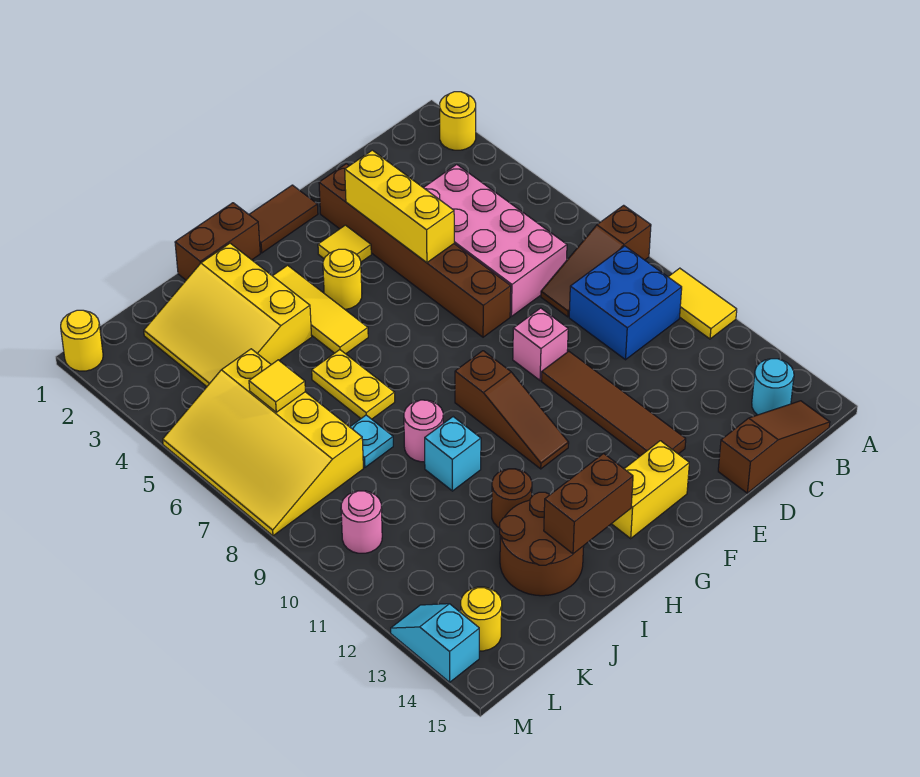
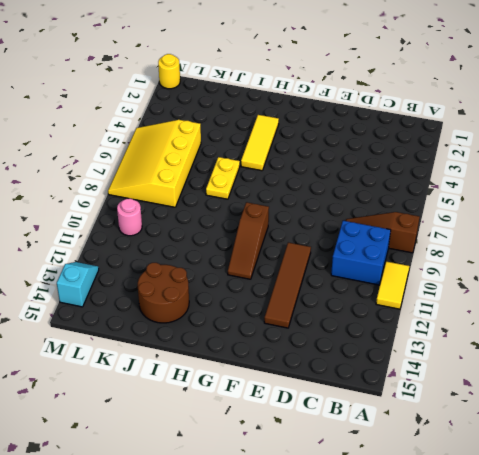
none -> yellow round brick A2 level 1
none -> cyan round brick B14 level 1
none -> brown slope B15:D15 level 1 top D
none -> pink brick C4:D7 level 1

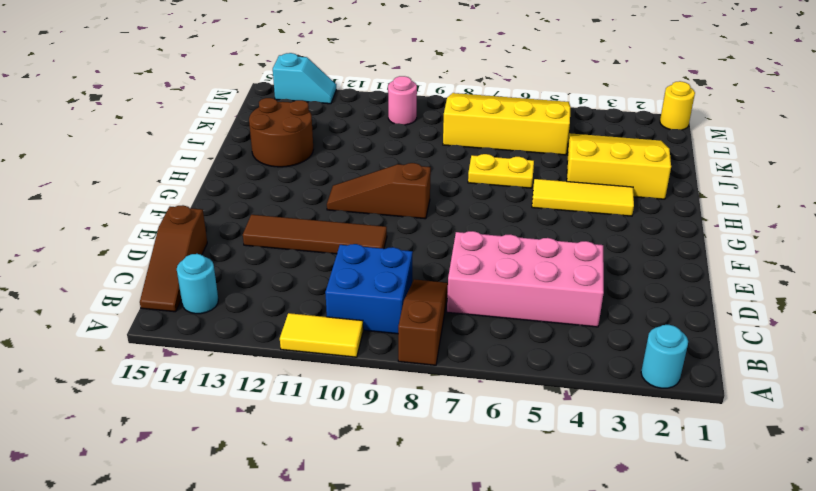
cyan round brick A2 level 1 -> yellow round brick A2 level 1
none -> brown brick E2:E7 level 1
none -> pink brick E9 level 1
none -> brown tile F1:G1 level 1
none -> yellow tile F3 level 1

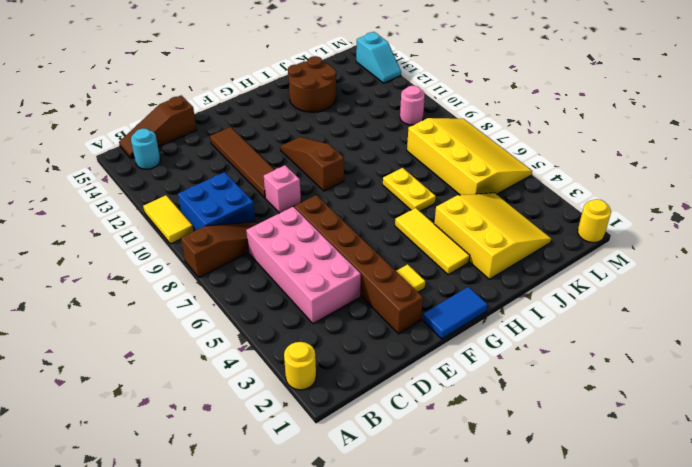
blue tile F1:G1 level 1 -> brown tile F1:G1 level 1
none -> yellow brick F14:G14 level 1
none -> yellow round brick G4 level 1
none -> brown brick H1:I1 level 1
none -> pink round brick I9 level 1

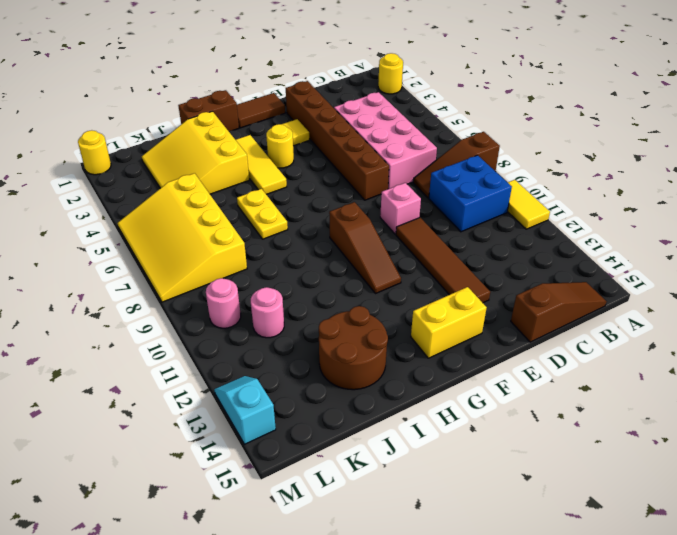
pink round brick K11 level 1 -> pink round brick I9 level 1
none -> cyan round brick B14 level 1
none -> cyan brick I10 level 1
none -> brown round brick I12 level 1
none -> cyan plate J8 level 1

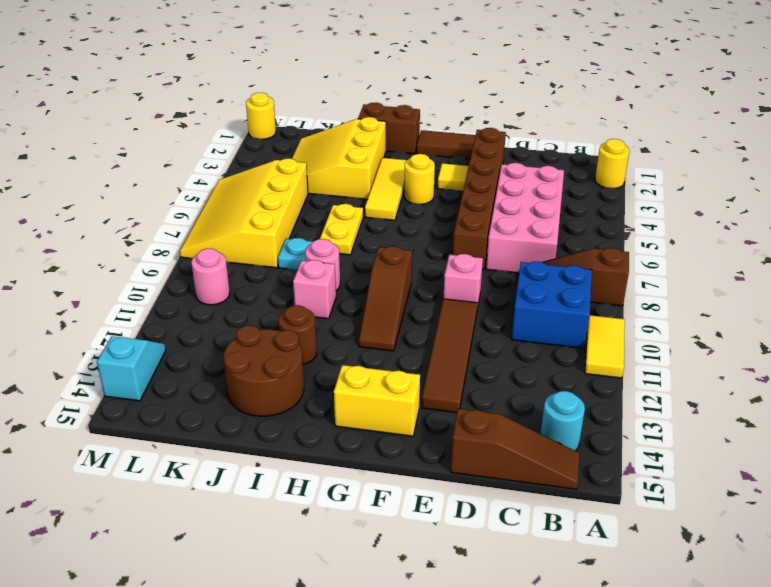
pink brick I10 level 1 -> cyan brick I10 level 1
none -> yellow round brick L14 level 1
none -> yellow brick E3:E5 level 2
none -> brown brick H14:I14 level 2
none -> yellow tile K6 level 2

